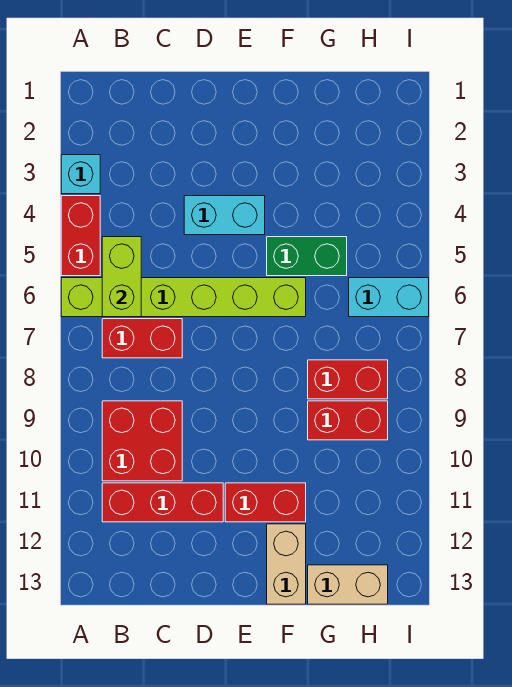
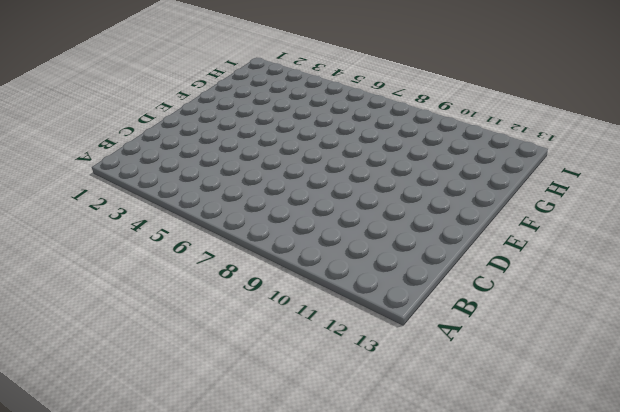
none -> cyan brick A3 level 1
none -> red brick A4:A5 level 1
none -> lime brick A6:F6 level 1

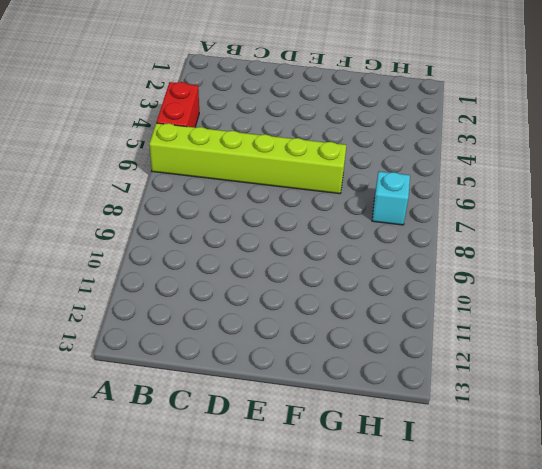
cyan brick H7 level 1 -> cyan brick A3 level 1
none -> red brick B7:C7 level 1
none -> red brick B9:C10 level 1
none -> red brick B11:D11 level 1

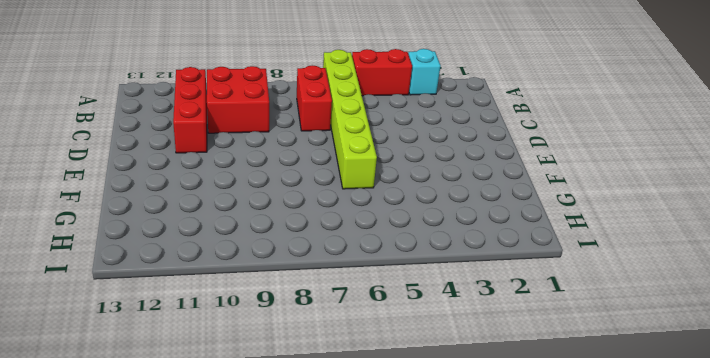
none -> cyan brick D4:E4 level 1
none -> red brick E11:F11 level 1
none -> green brick F5:G5 level 1

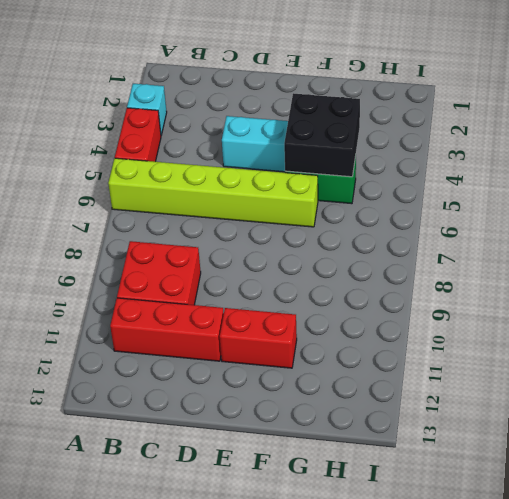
black brick F4:G5 level 2 -> none
none -> red brick B7:C7 level 1
none -> tan brick F12:F13 level 1
none -> red brick G8:H8 level 1

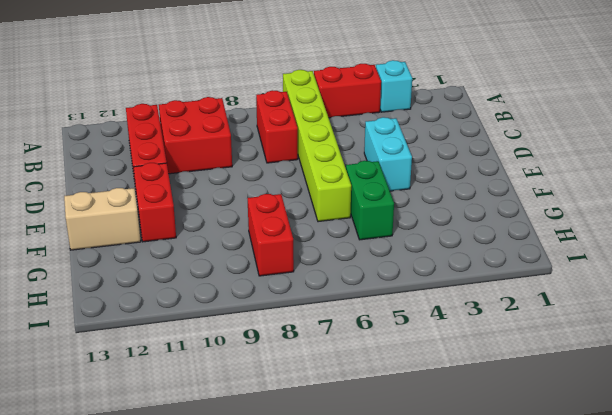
none -> red brick G9:H9 level 1
none -> tan brick G13:H13 level 1
none -> cyan brick H6:I6 level 1

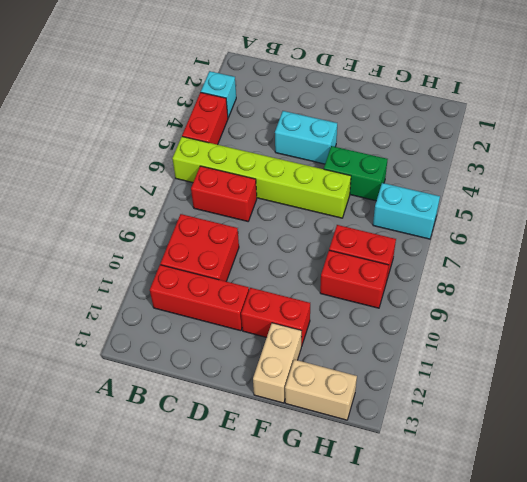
none -> lime brick B5:B6 level 2

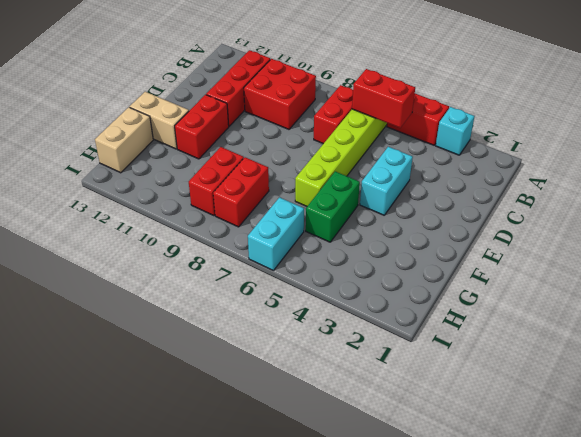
red brick B5:B6 level 2 -> lime brick B5:B6 level 2

